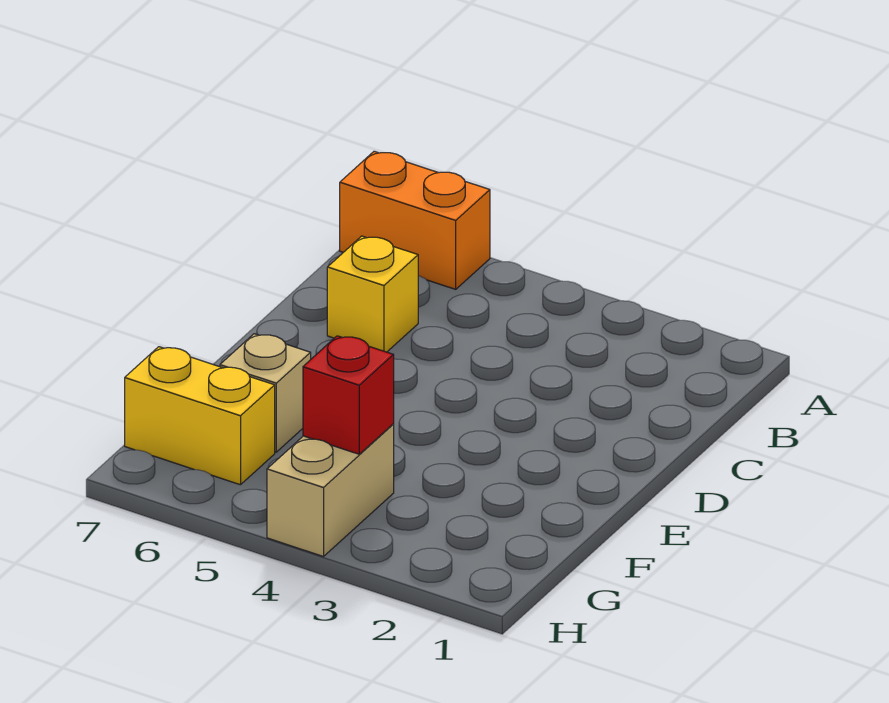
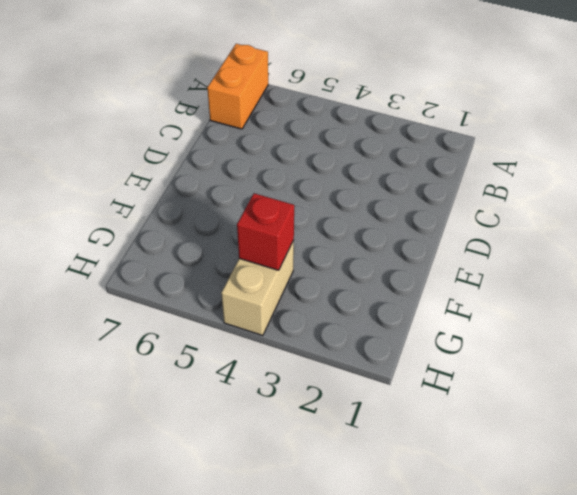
orange brick A7:B7 level 1 -> orange brick A6:A7 level 1
none -> yellow brick C6 level 1
none -> tan brick F6 level 1

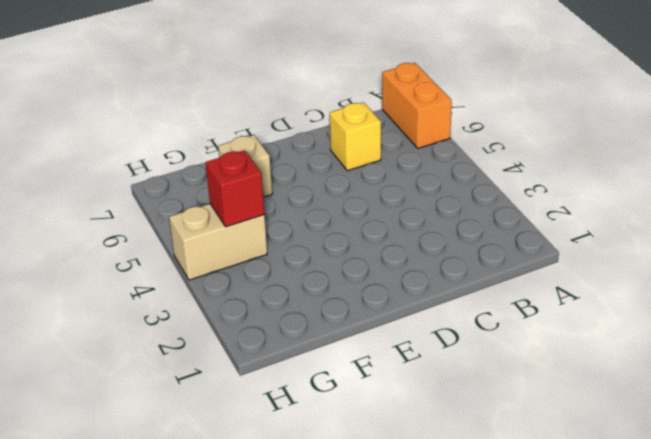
none -> yellow brick G6:G7 level 1

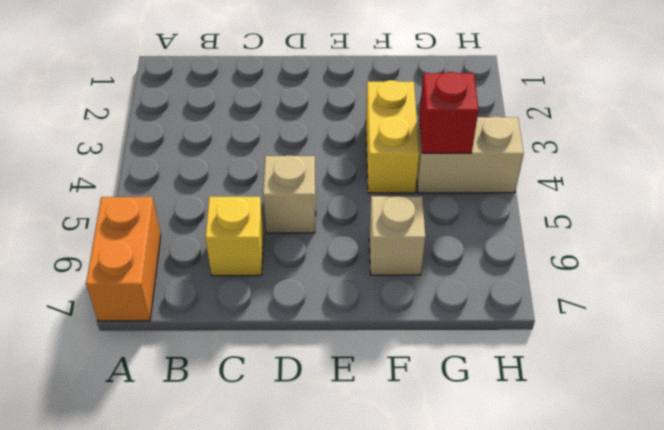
tan brick D5 level 1 -> none
yellow brick F3:F4 level 1 -> yellow brick G6:G7 level 1

